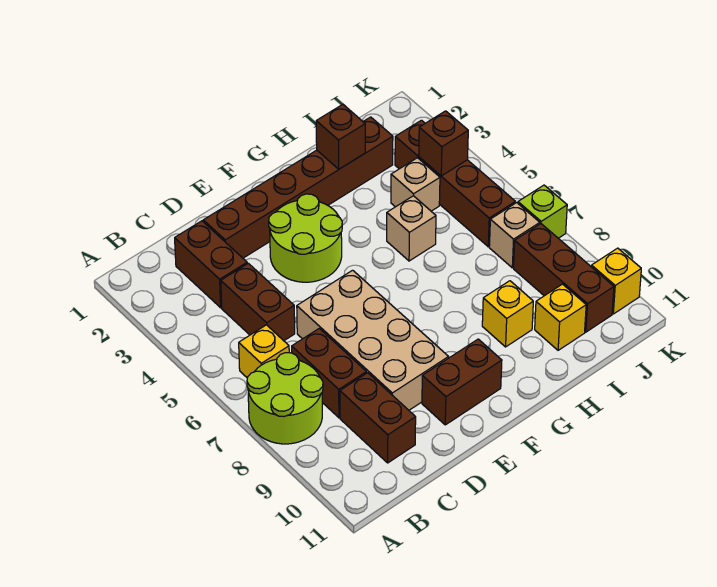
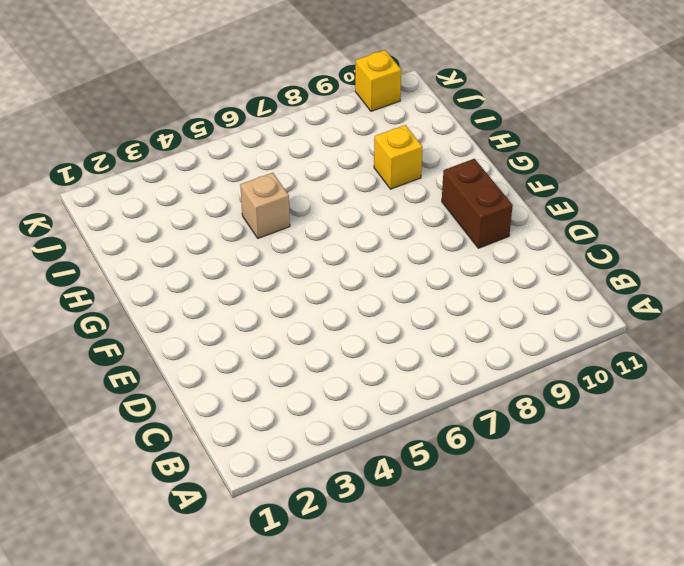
none -> lime round brick A7:B8 level 1
none -> yellow brick B6 level 1
none -> brown brick C2:C3 level 1

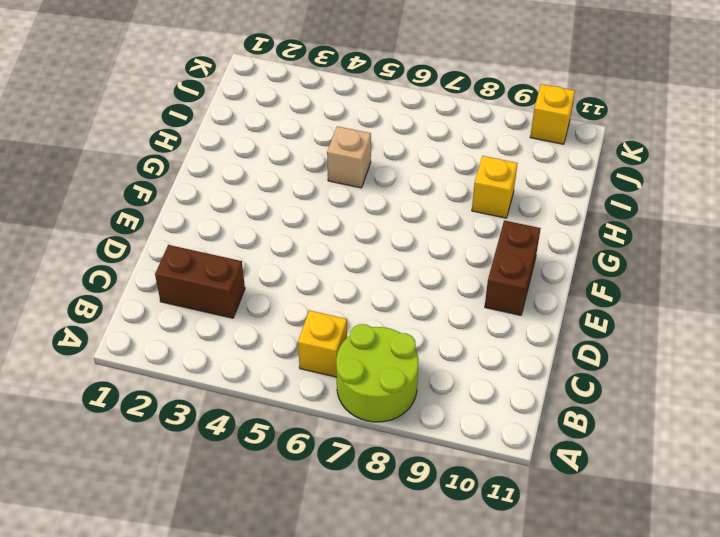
none -> brown brick C4:C5 level 1
none -> brown brick C7:C8 level 1
none -> brown brick C9:C10 level 1

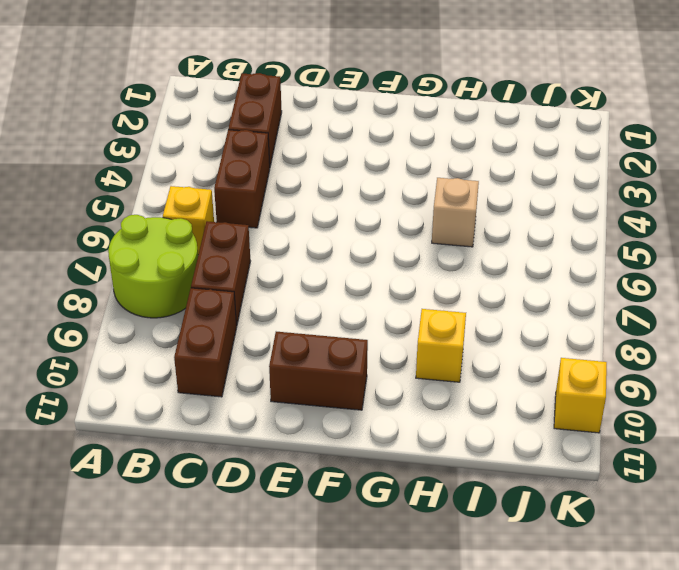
none -> brown brick D2:I2 level 1
none -> tan brick D6:E9 level 1
none -> lime round brick E3:F4 level 1

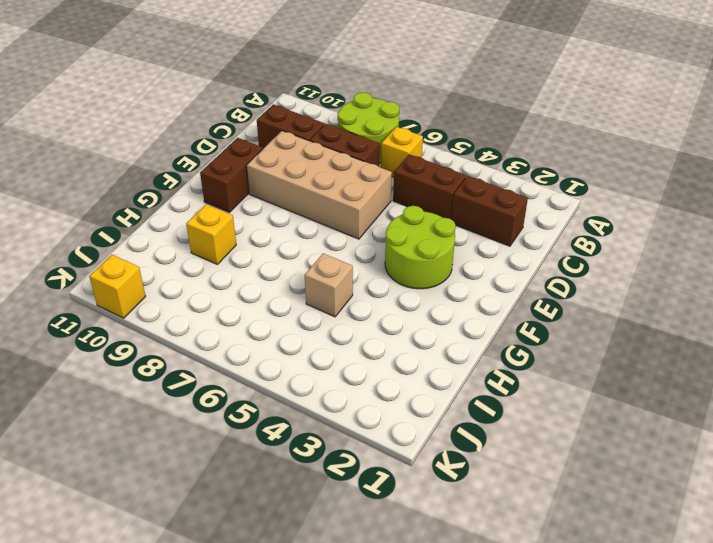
none -> brown brick D2:I2 level 1
none -> tan brick I4 level 1
none -> yellow brick I10 level 1

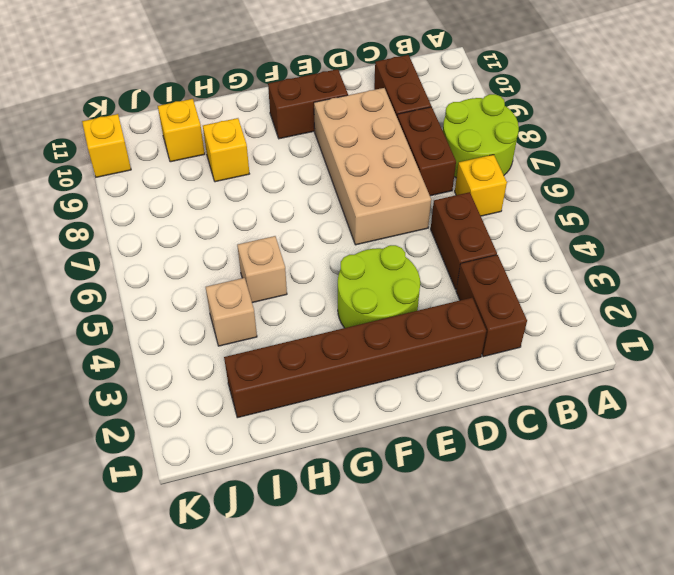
none -> brown brick J3:J6 level 1
none -> tan brick J7 level 1
none -> brown brick J8:J10 level 1

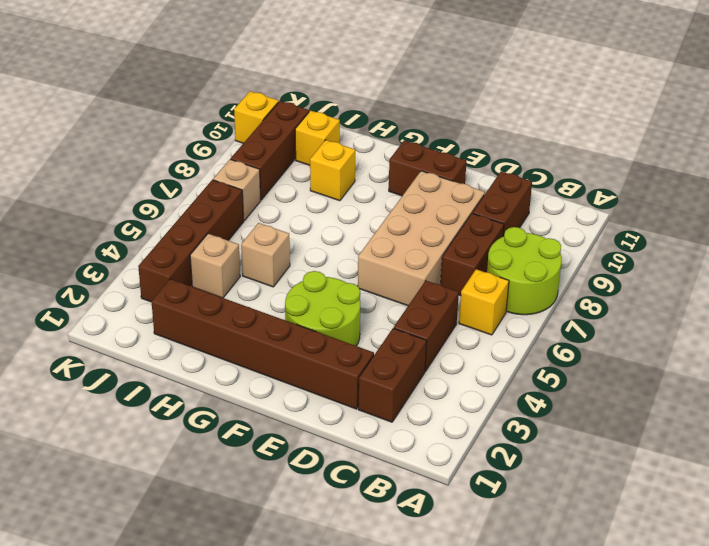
none -> lime brick K7 level 1
none -> brown brick H2 level 2
none -> brown brick J4 level 2

